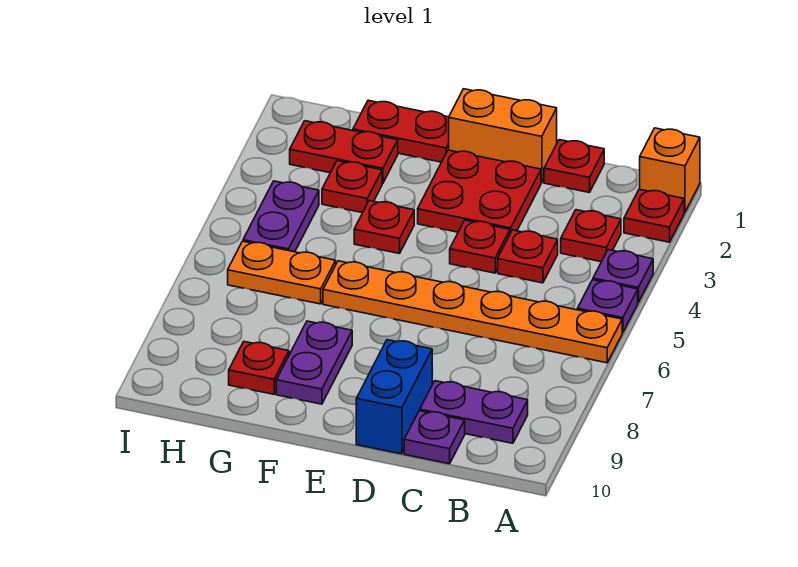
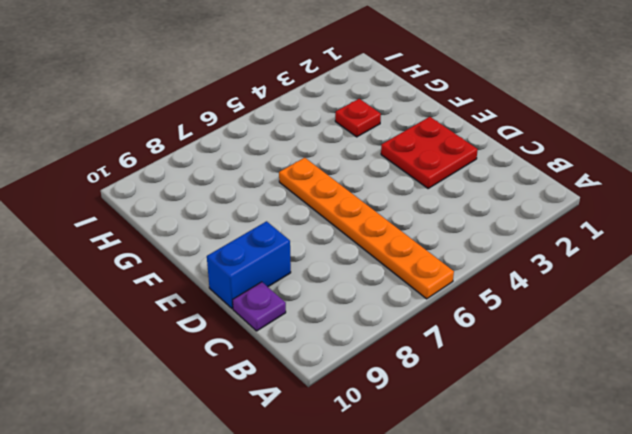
none -> orange brick A1 level 1
none -> red plate A2 level 1
none -> purple plate A4 level 1

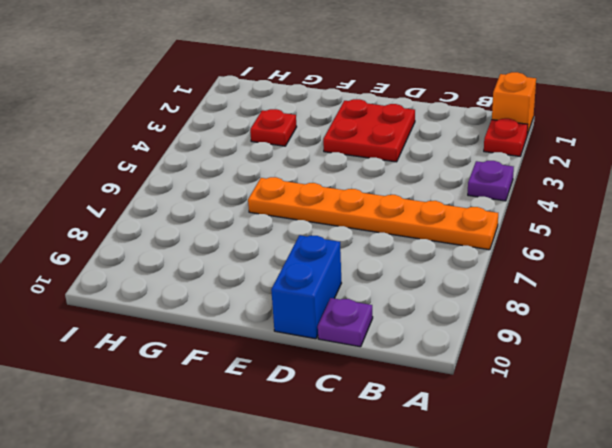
none -> purple plate A5 level 1
none -> red plate B3 level 1
none -> purple plate B9:C9 level 1

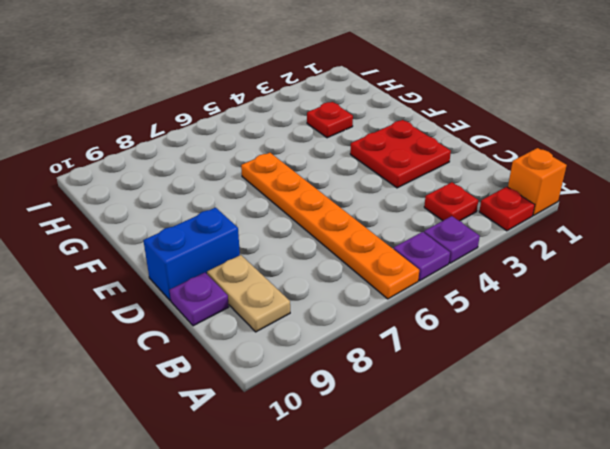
tan plate B9:C9 level 1 -> purple plate B9:C9 level 1
none -> red plate C1 level 1
none -> red plate C4 level 1
none -> orange brick D1:E1 level 1

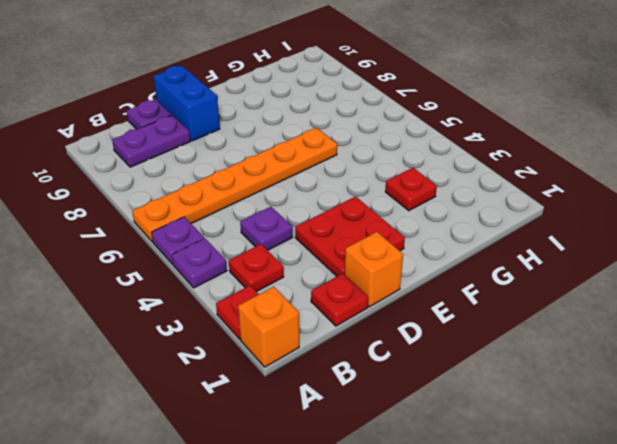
purple plate C4 level 1 -> red plate C4 level 1
orange brick D1 level 1 -> orange brick D1:E1 level 1
none -> red plate D4 level 1
none -> red plate F1:G1 level 1
none -> red plate F4 level 1

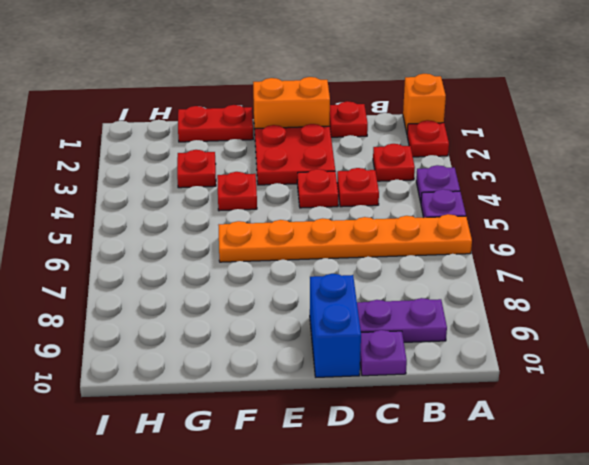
none -> purple plate F8:F9 level 1
none -> red plate G2:H2 level 1
none -> orange plate G6:H6 level 1

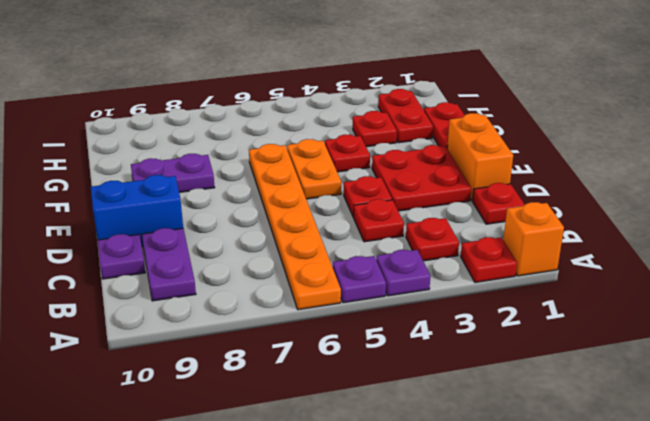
orange plate E5:F5 level 1 -> orange plate G6:H6 level 1
none -> red plate G9 level 1
none -> purple plate H4:H5 level 1

